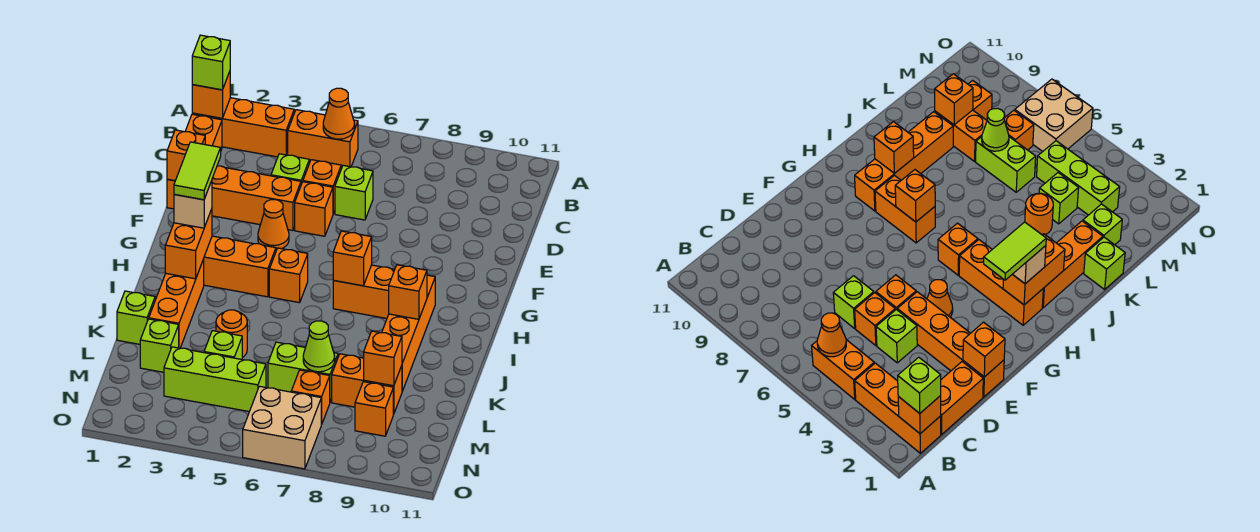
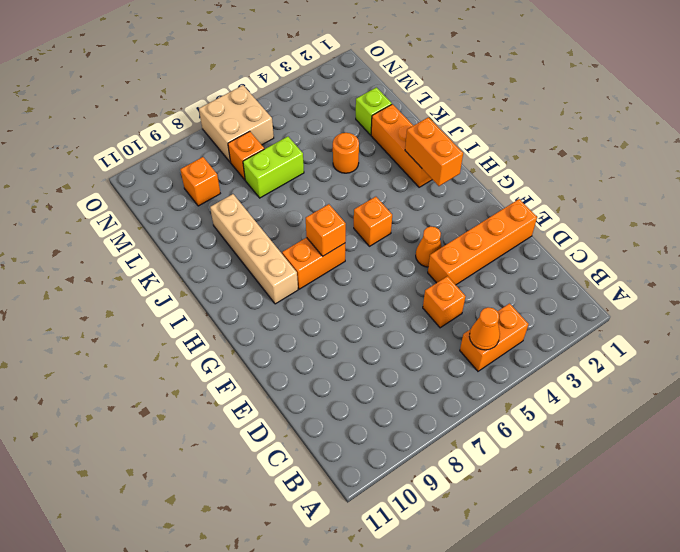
tan brick H9:K9 level 1 -> orange brick H9:K9 level 1
none -> orange brick B1:B3 level 1
none -> orange brick C1:D1 level 1
none -> lime brick D4 level 1
none -> lime brick D6 level 1

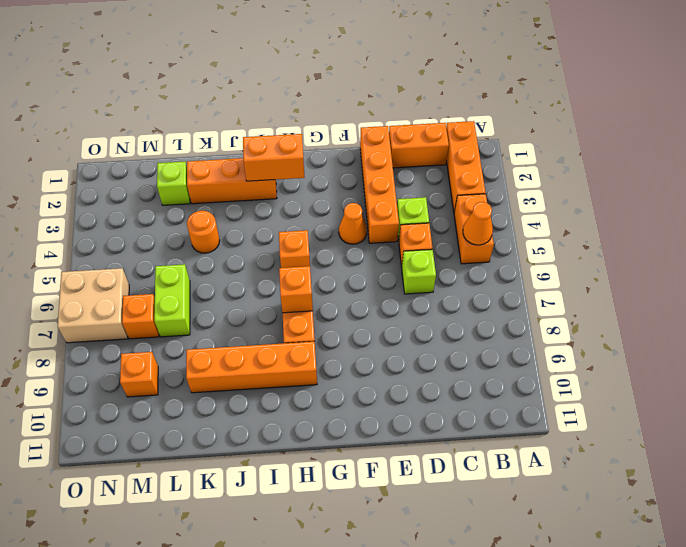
none -> orange brick E5 level 1
none -> orange brick H2:H4 level 1
none -> lime brick K1 level 1
none -> lime brick L4 level 1

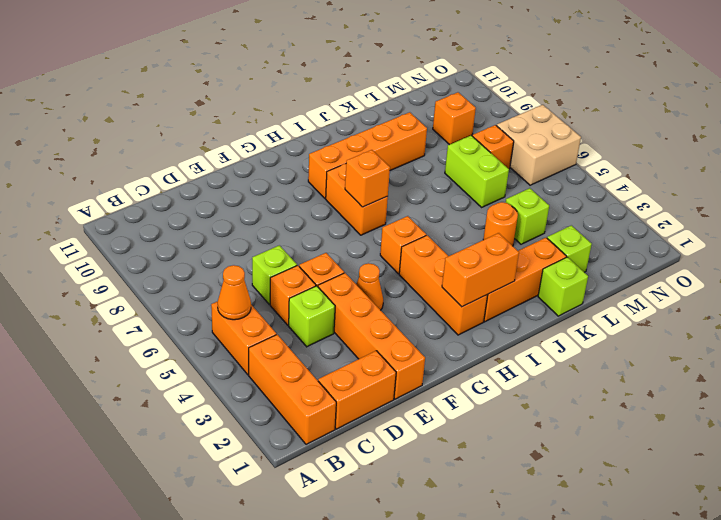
none -> orange brick L8:L9 level 1
none -> lime brick M3:M5 level 1
none -> orange brick B1 level 2
none -> orange brick E1 level 2

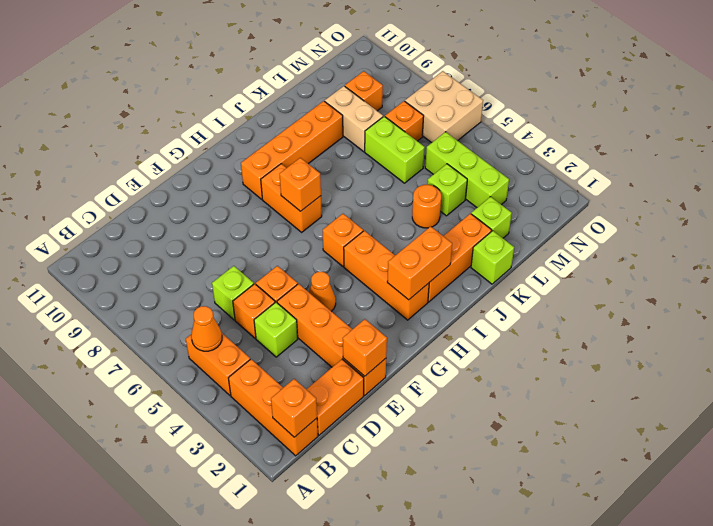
tan brick L8:L9 level 1 -> orange brick L8:L9 level 1
none -> orange brick I9 level 2
none -> lime cone L7 level 2
none -> orange brick L9 level 2
none -> lime brick B1 level 3

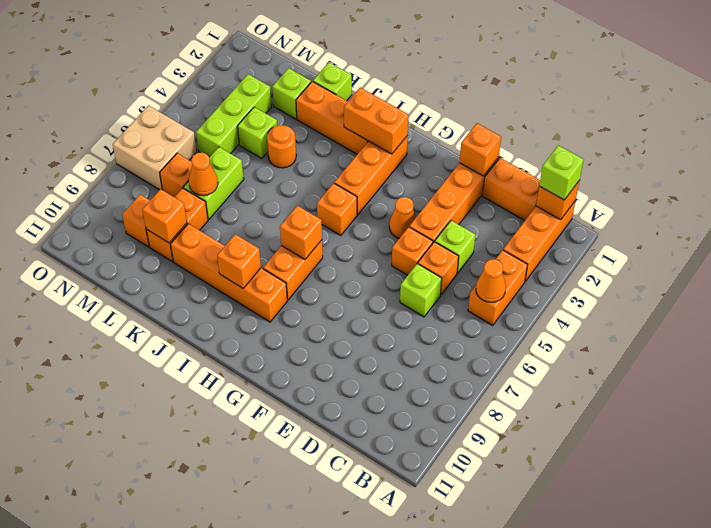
orange cone L7 level 2 -> lime cone L7 level 2
none -> tan brick H2 level 3
none -> lime tile G2:H2 level 4

